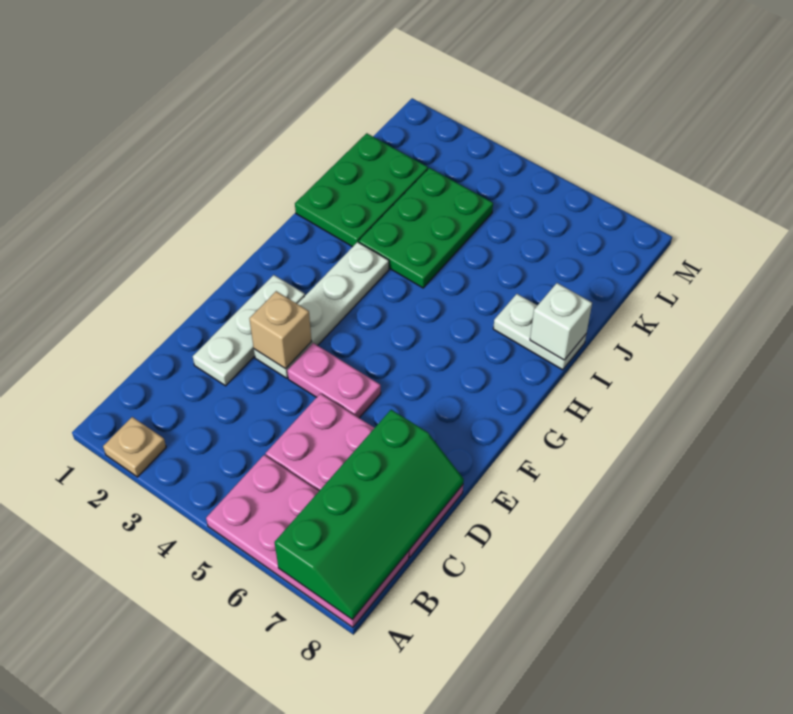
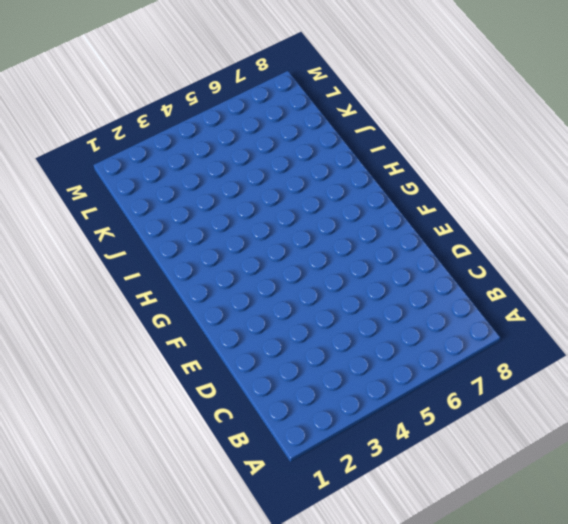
none -> tan plate A2 level 1
none -> pink plate A5:B8 level 1
none -> pink plate C5:D8 level 1

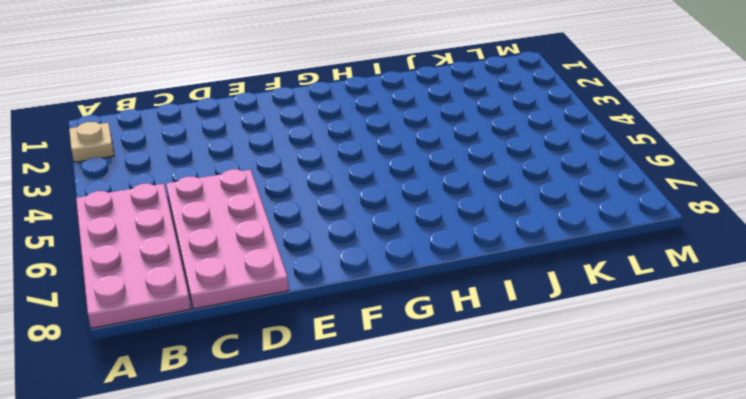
none -> white plate D2:F2 level 1
none -> white plate E3:H3 level 1
none -> pink plate E4:E5 level 1

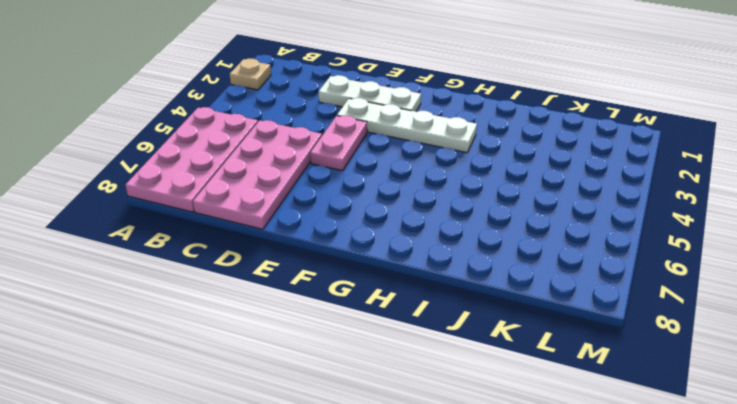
none -> green plate I1:K2 level 1
none -> green plate I3:K4 level 1
none -> white plate I7:I8 level 1

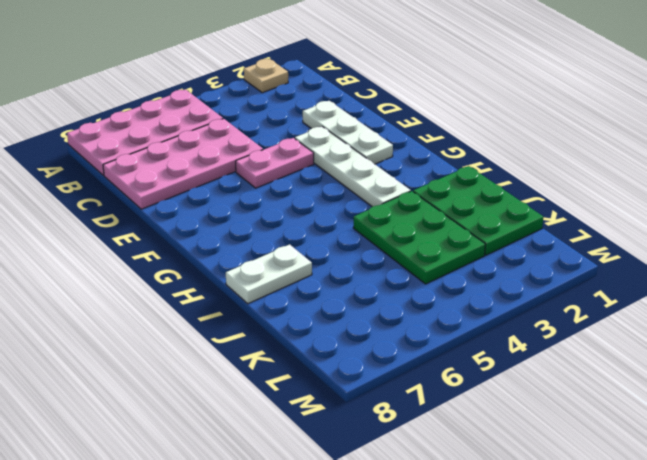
none -> green slope A7:D8 level 2 top 7
none -> tan brick E3 level 2
none -> white brick I8 level 2

